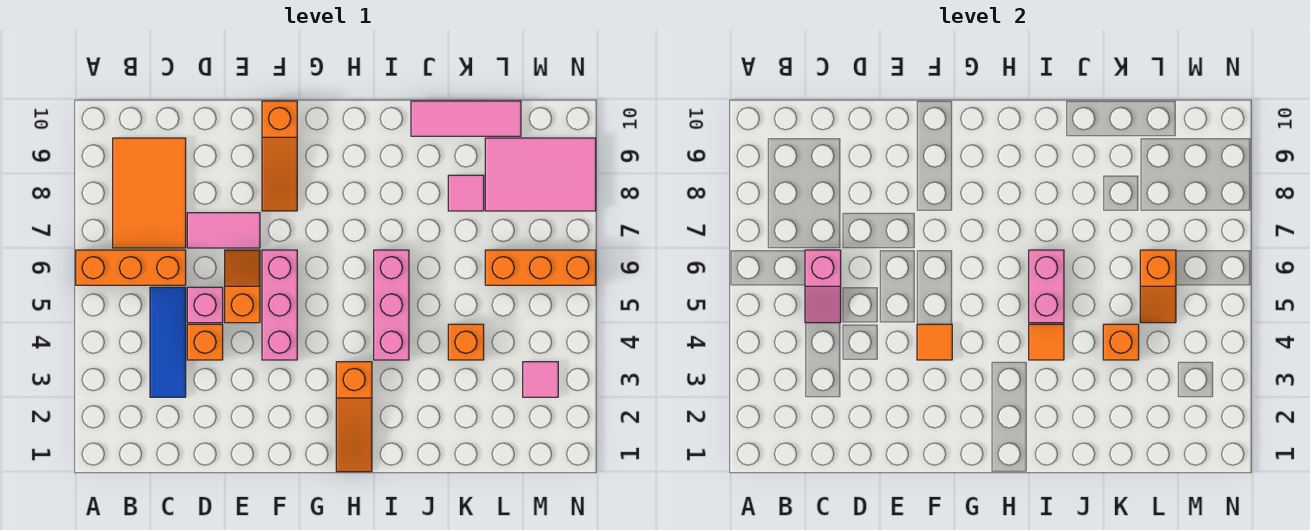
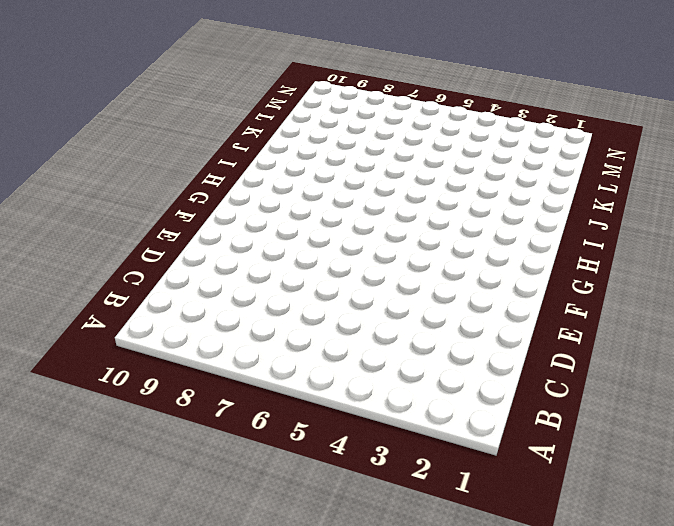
none -> orange brick A6:C6 level 1
none -> orange tile B7:C9 level 1
none -> blue tile C3:C5 level 1

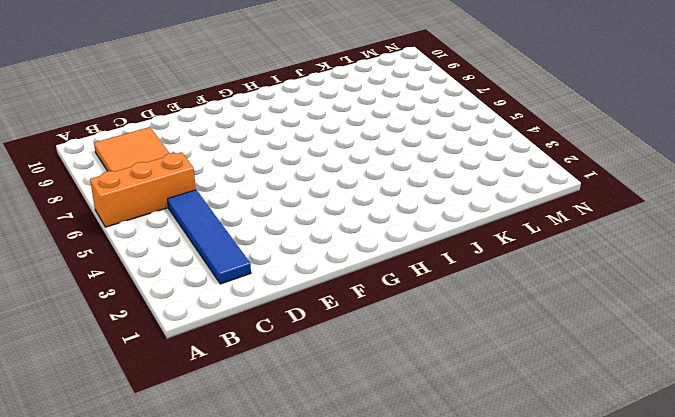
blue tile C2:C5 level 1 -> blue tile C3:C5 level 1
none -> orange brick D4 level 1
none -> pink brick D5 level 1
none -> pink tile D7:E7 level 1

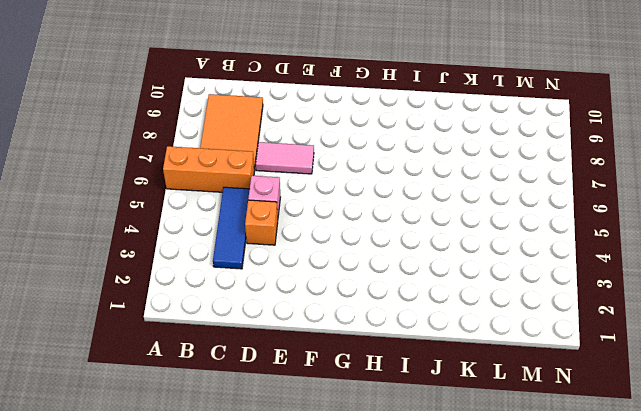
none -> orange slope E5:E6 level 1 top 5
none -> pink brick F4:F6 level 1
none -> orange slope F8:F10 level 1 top 10

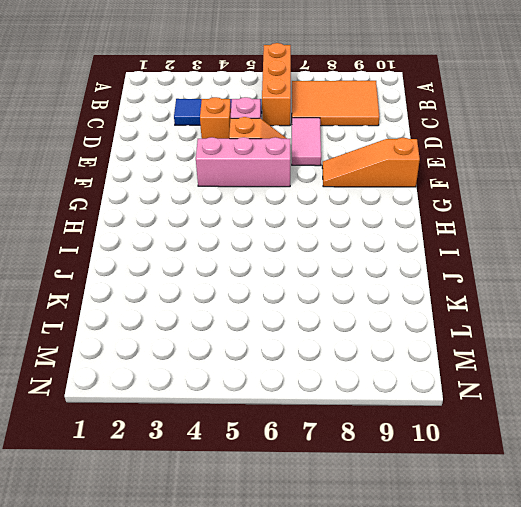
none -> orange slope H1:H3 level 1 top 3
none -> pink brick I4:I6 level 1
none -> pink tile J10:L10 level 1

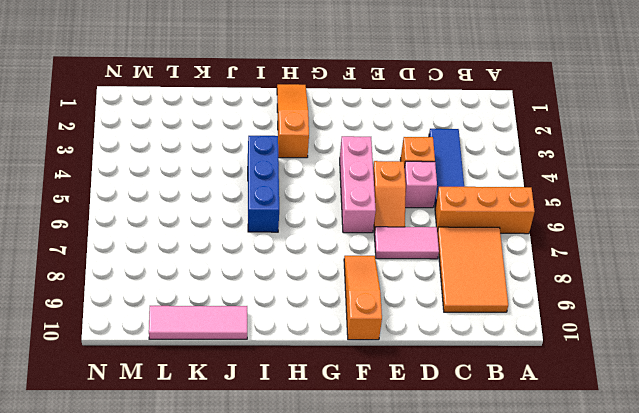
blue brick I4:I6 level 1 -> pink brick I4:I6 level 1
none -> orange brick K4 level 1
none -> pink tile K8 level 1
none -> orange brick L6:N6 level 1

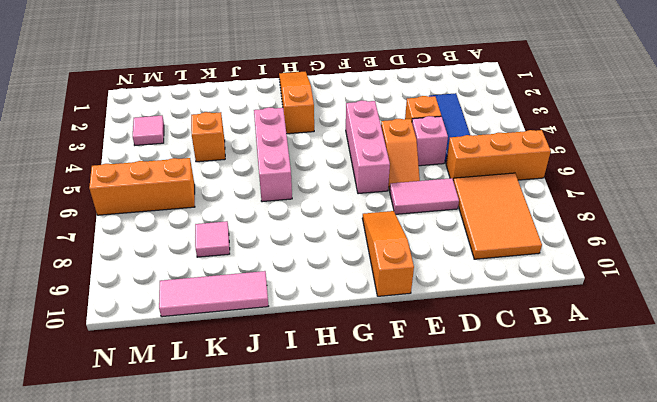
none -> pink tile L8:N9 level 1
none -> pink slope C5:C6 level 2 top 6
none -> orange tile F4 level 2

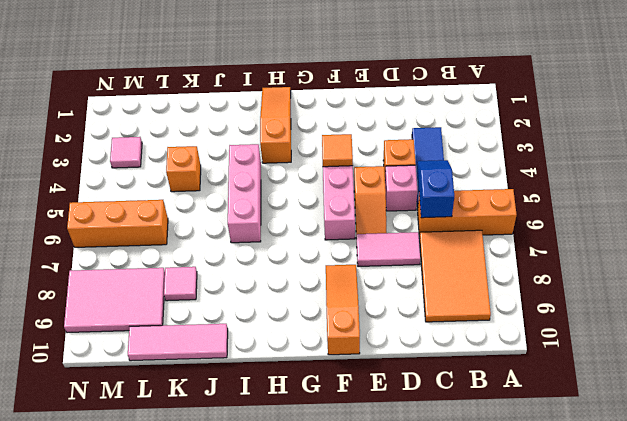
blue slope C5:C6 level 2 top 6 -> pink slope C5:C6 level 2 top 6
none -> orange tile I4 level 2
none -> pink brick I5:I6 level 2
none -> orange brick K4 level 2

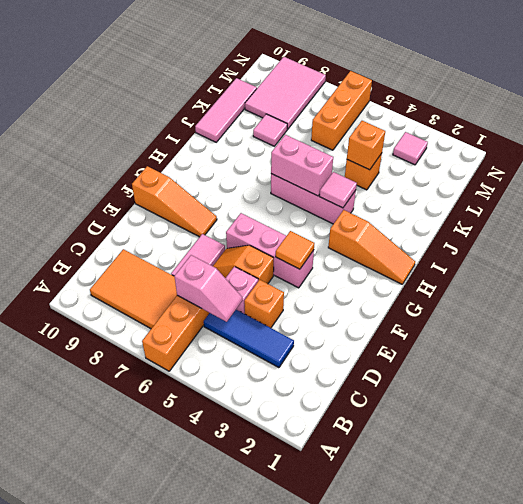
pink tile I4 level 2 -> orange tile I4 level 2
none -> orange slope L5:L6 level 2 top 6

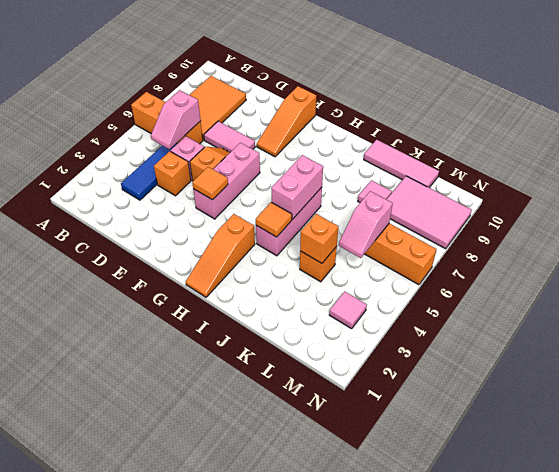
pink slope L5:L6 level 2 top 6 -> orange slope L5:L6 level 2 top 6

